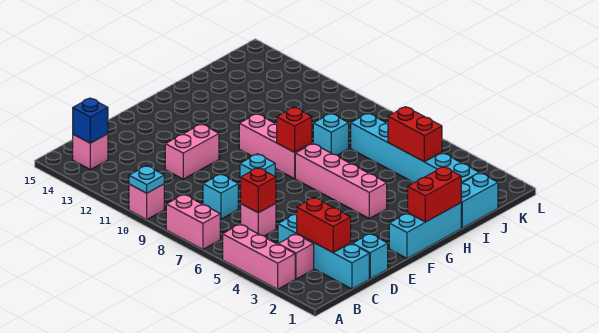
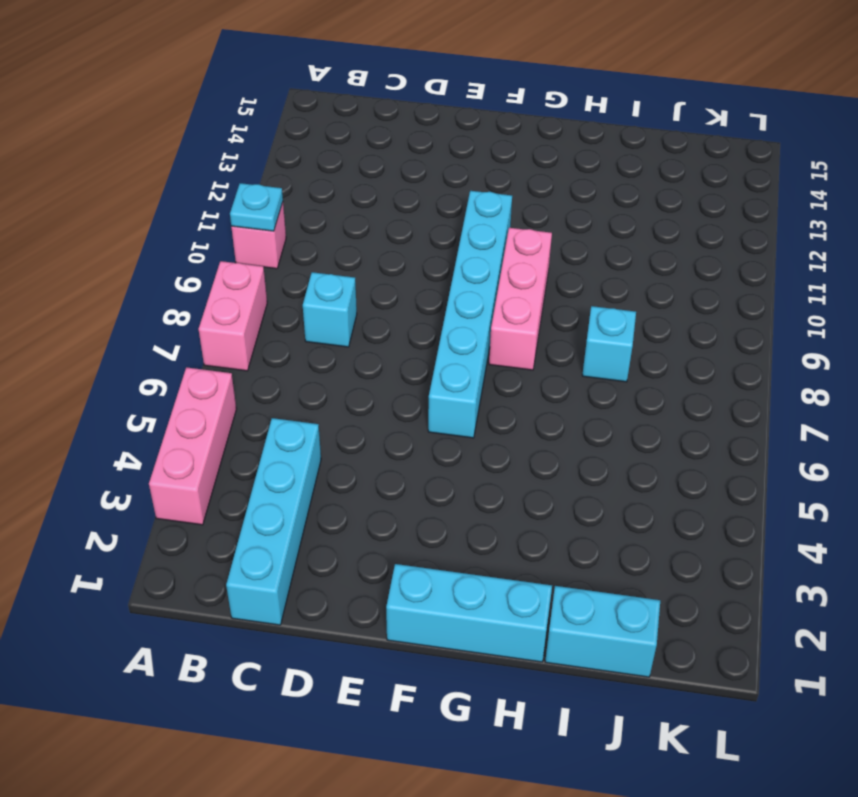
cyan brick F6:F11 level 1 -> cyan brick J2:J7 level 1
none -> pink brick B3 level 1
none -> pink brick B14 level 1
none -> pink brick C6 level 1

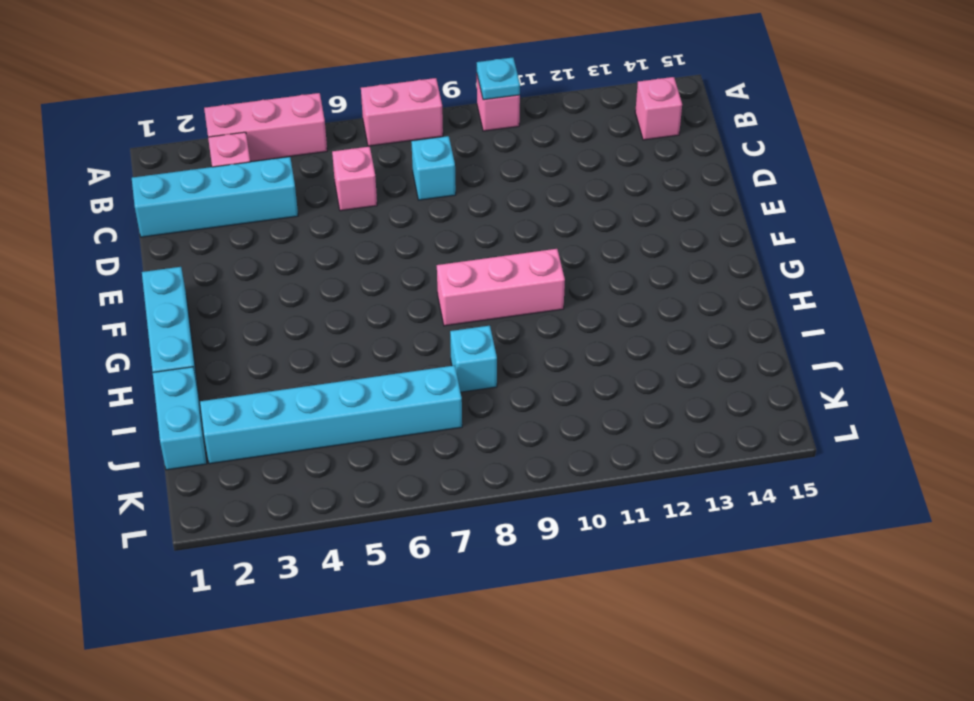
none -> cyan brick D1 level 1
none -> pink brick D11:E11 level 1
none -> cyan brick E8 level 1

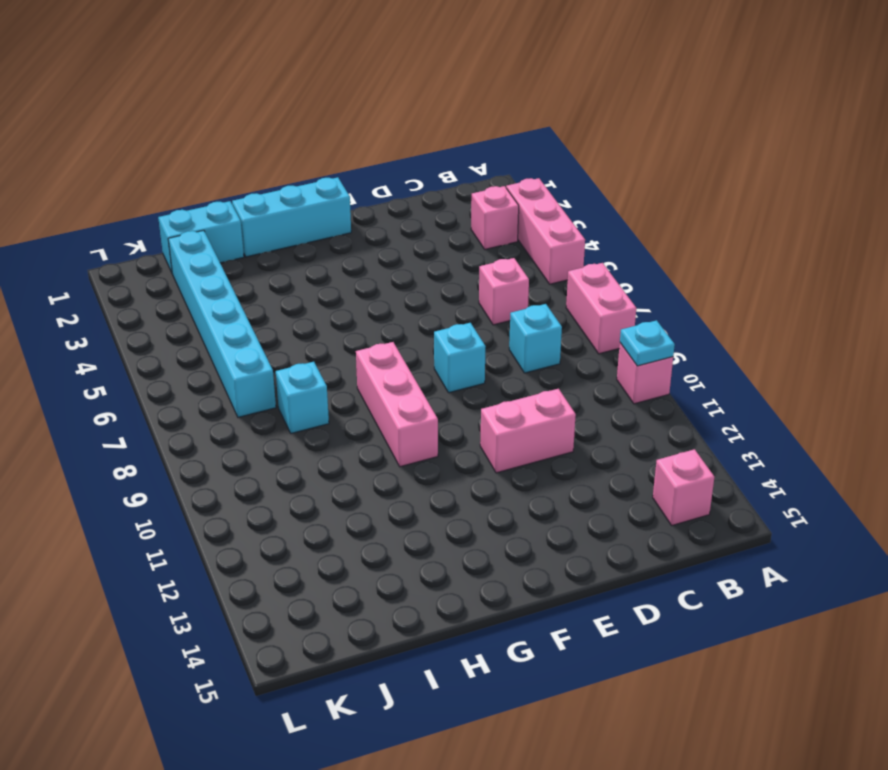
none -> cyan brick C1:C4 level 1
none -> cyan brick D1 level 1
none -> pink brick G4:G7 level 1

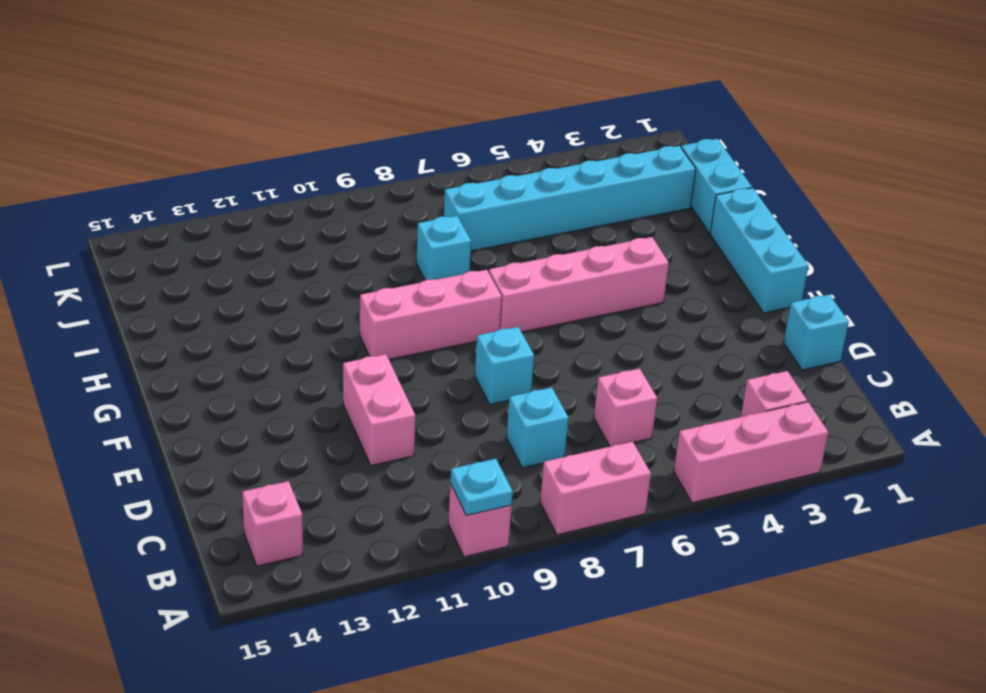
none -> cyan brick C1:C4 level 1
none -> blue brick B14 level 2
none -> red brick C2:C3 level 2

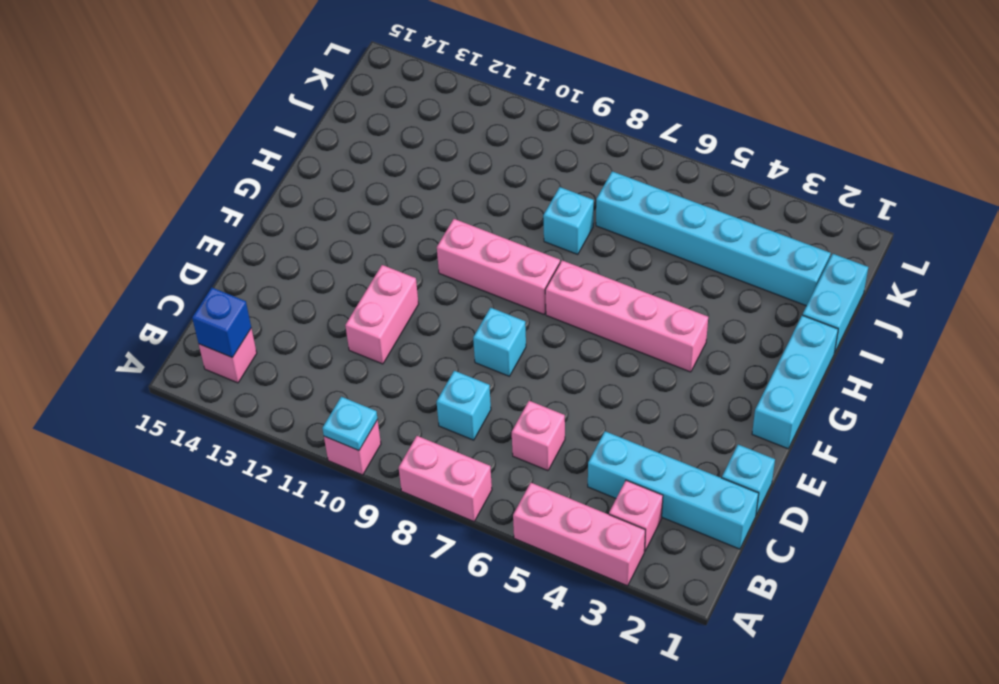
none -> red brick C2:C3 level 2
none -> red brick C6 level 2
none -> red brick G1:H1 level 2

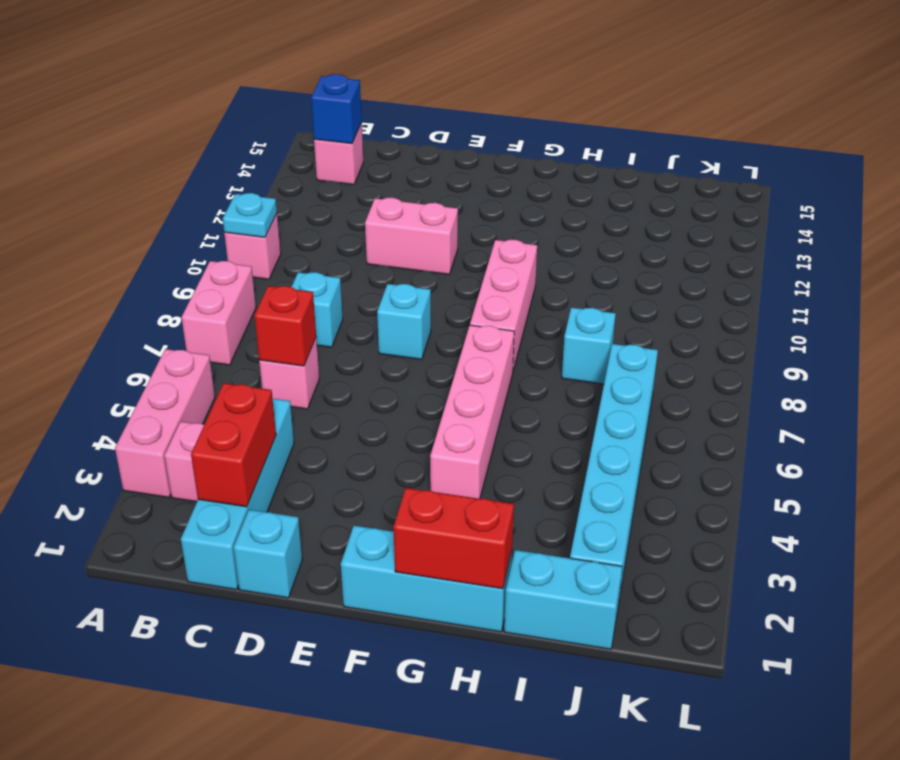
none -> red brick G8 level 2
none -> red brick J4:J5 level 2

